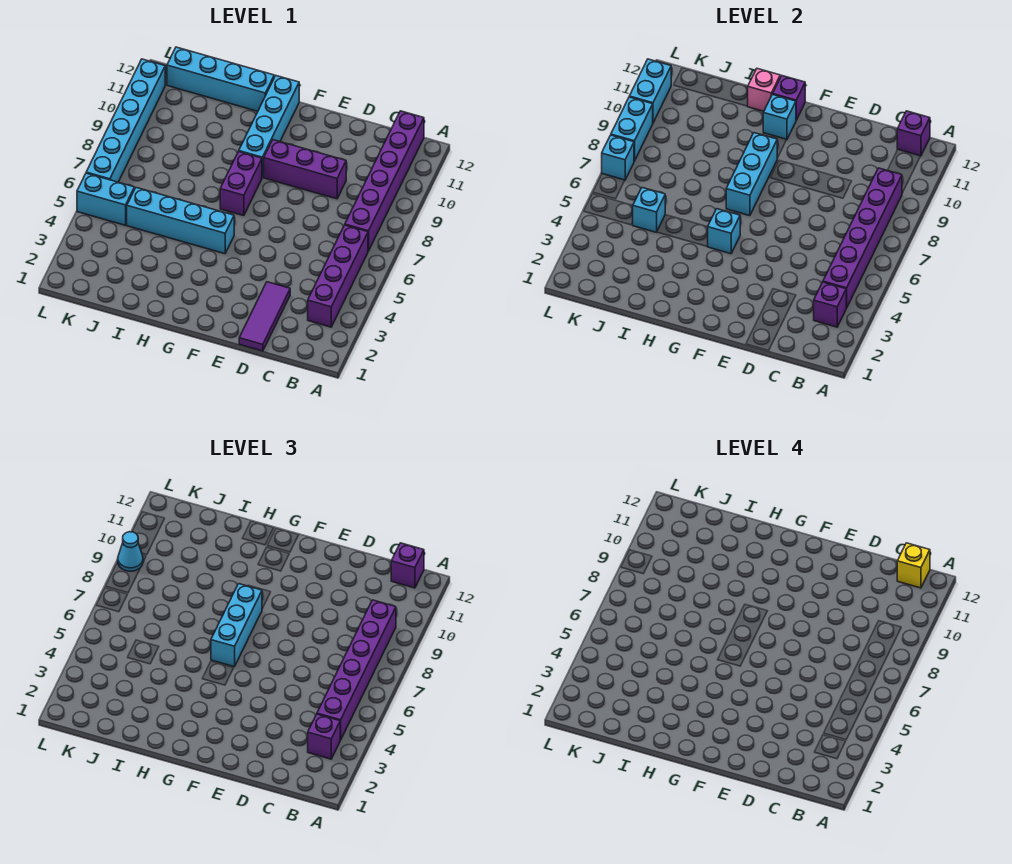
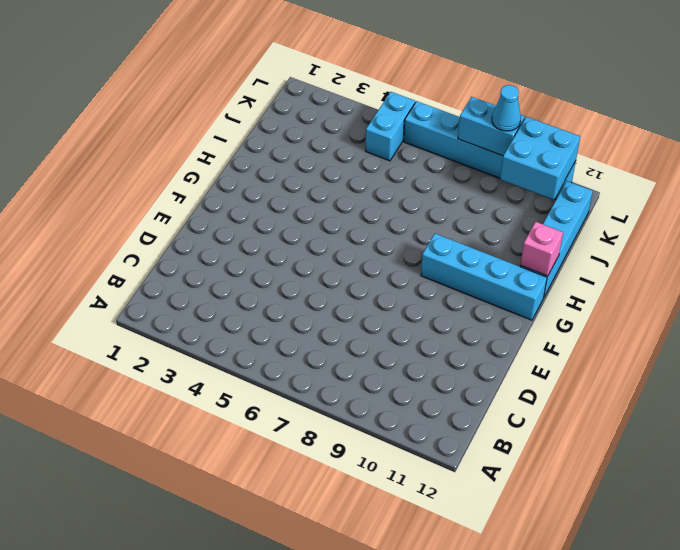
cyan brick K10:L11 level 2 -> cyan brick L10:L11 level 2
none -> purple brick B3:B6 level 1
none -> purple brick B7:B12 level 1
none -> purple tile D1:D3 level 1

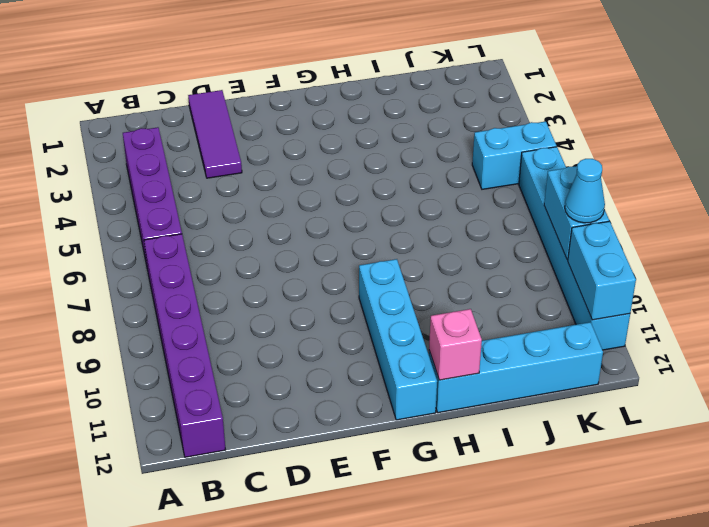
none -> purple brick D9:F9 level 1
none -> cyan brick G5:J5 level 1
none -> purple brick G7:G8 level 1

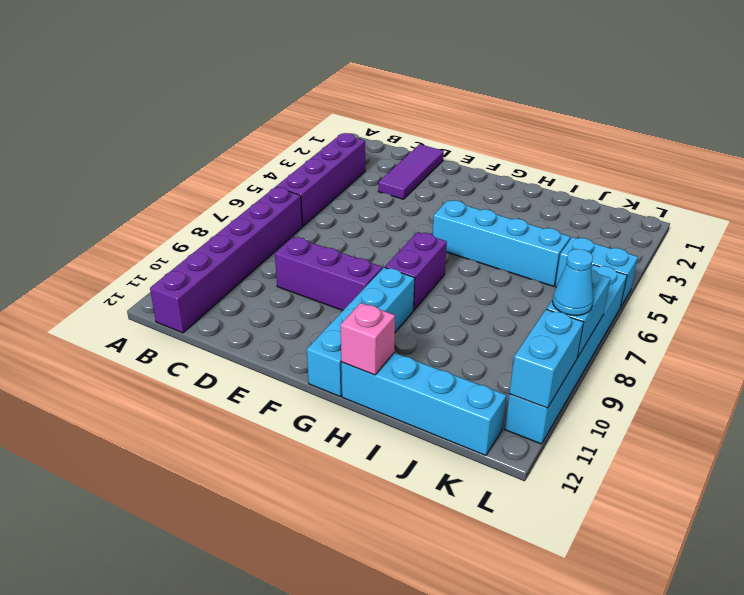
none -> purple brick B3 level 2
none -> purple brick B4:B9 level 2
none -> purple brick B12 level 2

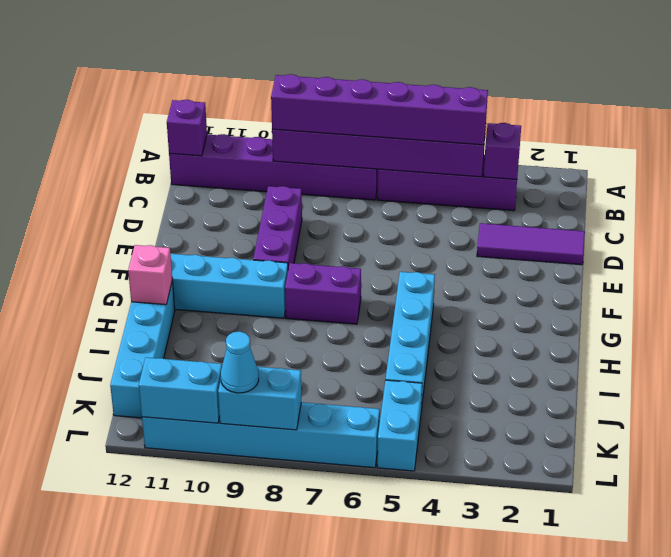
none -> cyan brick G5 level 2
none -> cyan brick G7:G9 level 2
none -> cyan brick G11 level 2

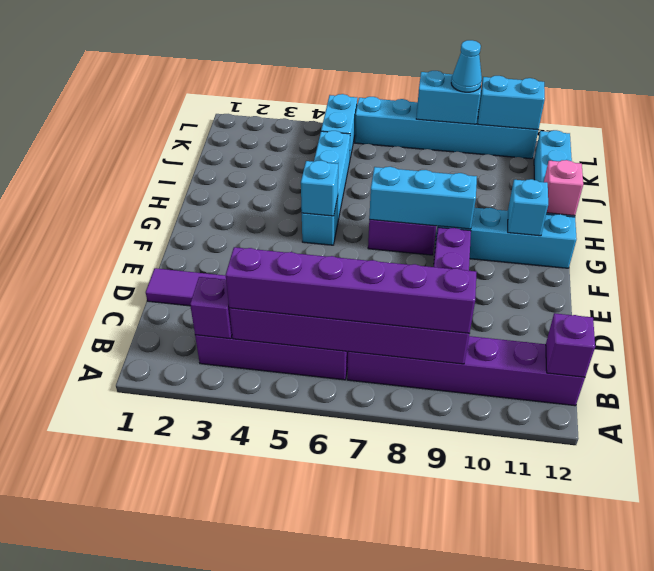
none -> purple brick G12 level 2
none -> cyan brick J5 level 2
none -> cyan brick L7 level 2

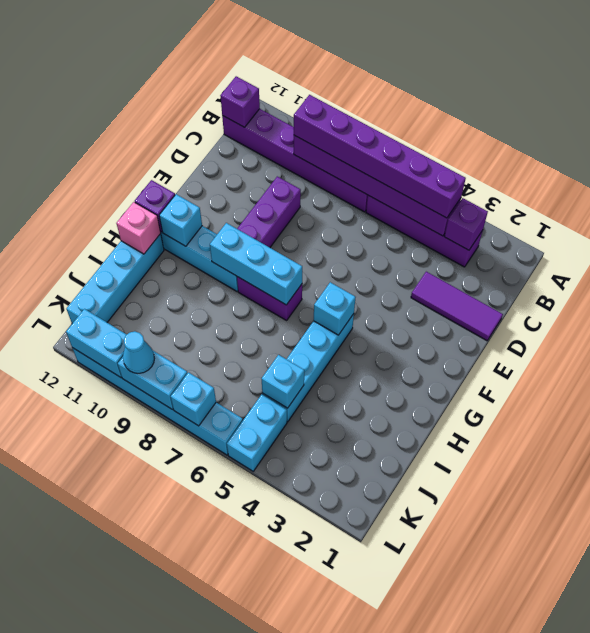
none -> purple brick B3 level 3
none -> purple brick B12 level 3
none -> cyan brick G6:G8 level 3

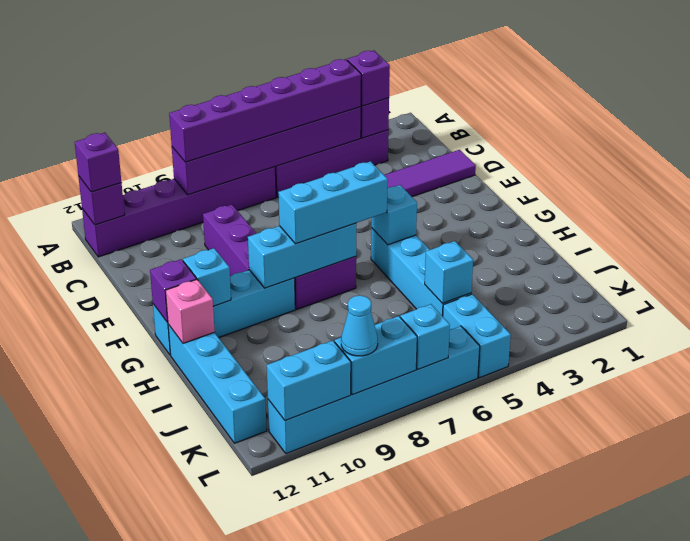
none -> yellow brick B12 level 4

